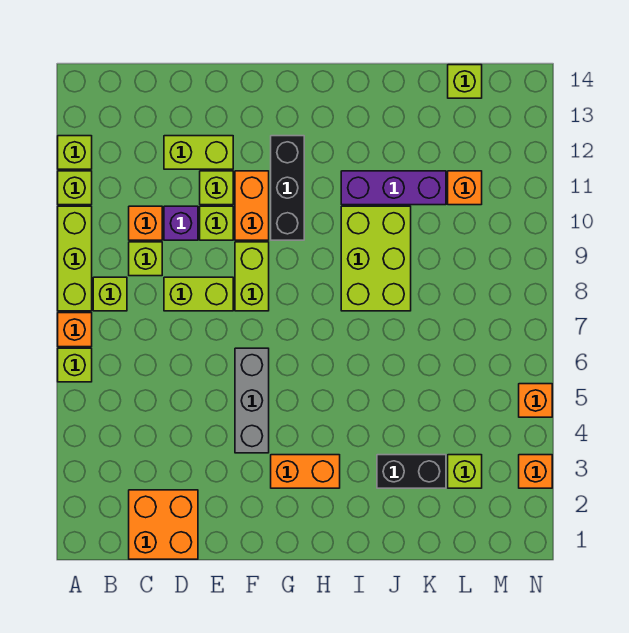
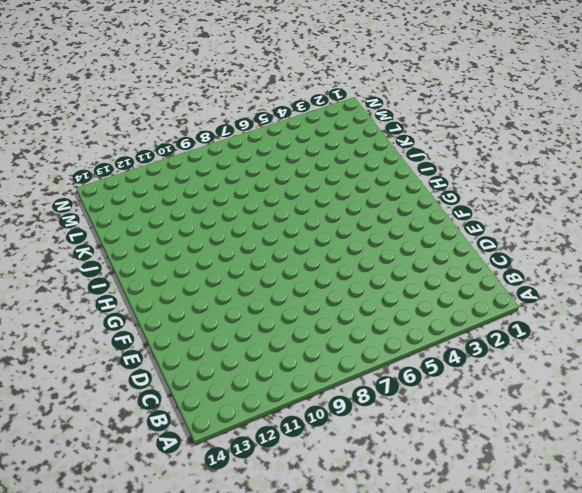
none -> lime brick A6 level 1
none -> orange brick A7 level 1
none -> lime brick A8:A10 level 1

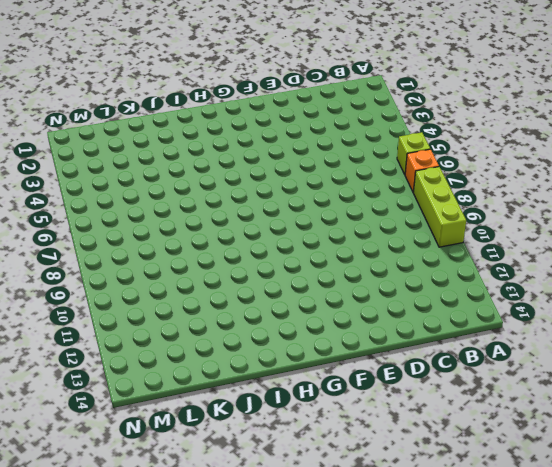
none -> lime brick A11 level 1
none -> lime brick A12 level 1
none -> lime brick B8 level 1

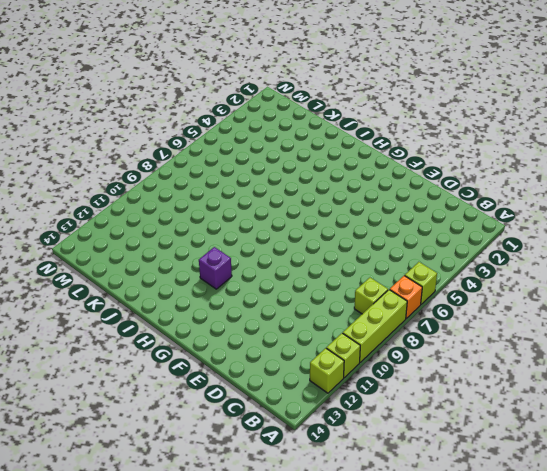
purple brick H11 level 1 -> purple brick D10 level 1
none -> orange brick C1:D2 level 1
none -> lime brick C9 level 1
none -> orange brick C10 level 1

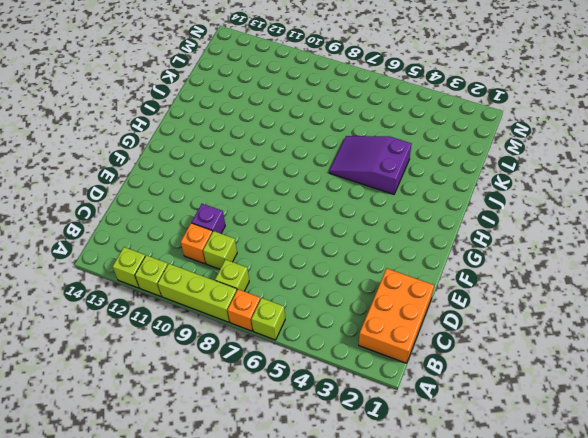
orange brick B1:D2 level 1 -> orange brick C1:D2 level 1
purple slope I4:J6 level 1 top 4 -> none
none -> lime brick D8:E8 level 1
none -> lime brick D12:E12 level 1
none -> lime brick E10 level 1

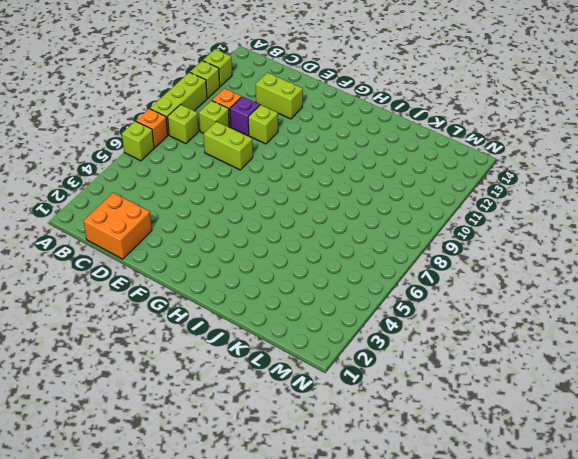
none -> lime brick E11 level 1
none -> grey brick F4:F6 level 1
none -> lime brick F8:F9 level 1

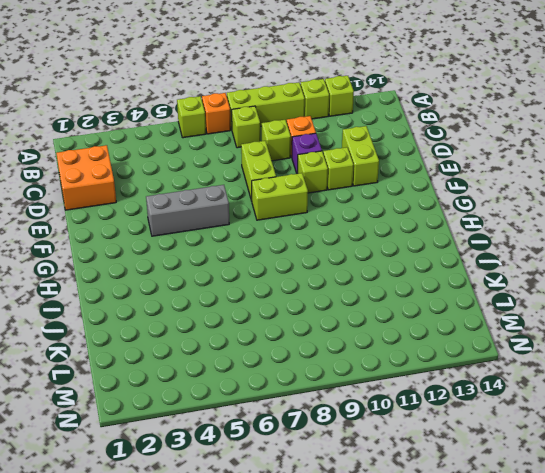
none -> orange brick F10:F11 level 1
none -> orange brick G3:H3 level 1
none -> black brick G10:G12 level 1

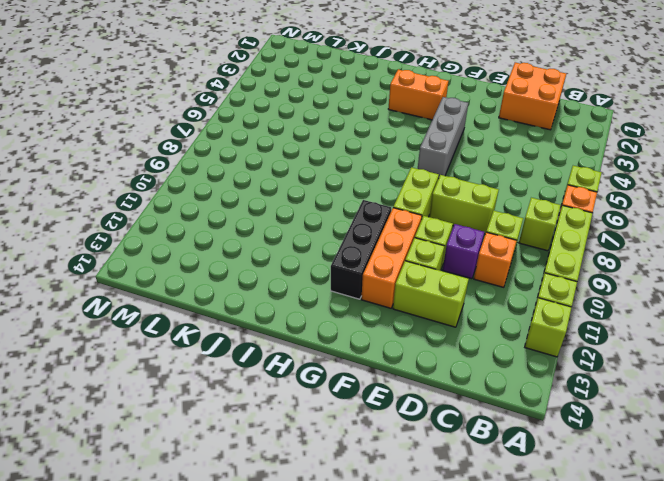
orange brick F10:F12 level 1 -> orange brick F10:F11 level 1
none -> lime brick I8:J10 level 1
none -> purple brick I11:K11 level 1
none -> black brick J3:K3 level 1

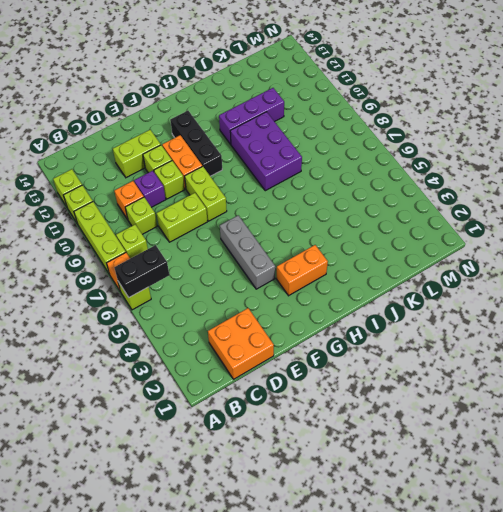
black brick A6:B6 level 2 -> black brick J3:K3 level 1
purple brick I8:J10 level 1 -> lime brick I8:J10 level 1
none -> lime brick L3 level 1
none -> orange brick L11 level 1
none -> lime brick L14 level 1

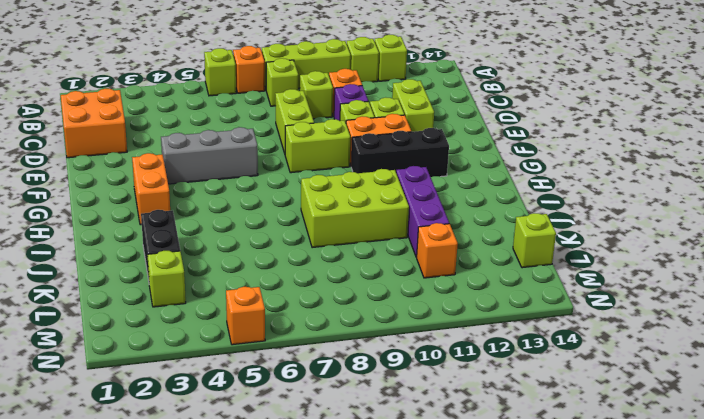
none -> orange brick N3 level 1

